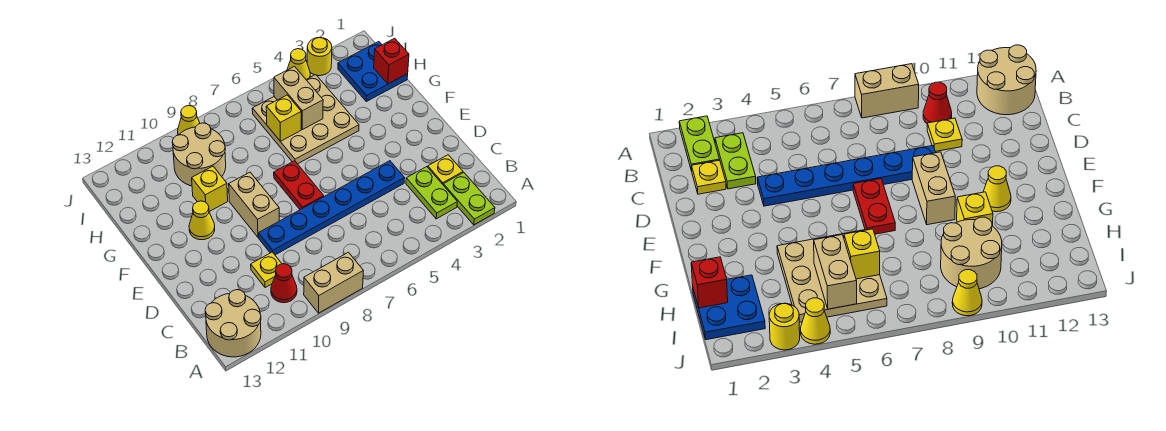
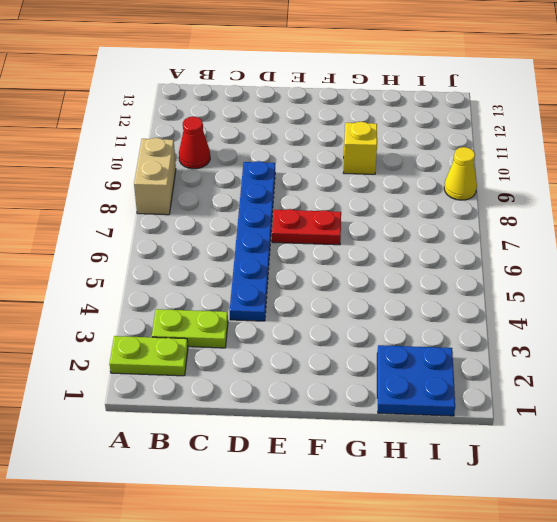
none -> tan round brick A12:B13 level 1
none -> yellow plate C2 level 1
none -> yellow plate C10 level 1

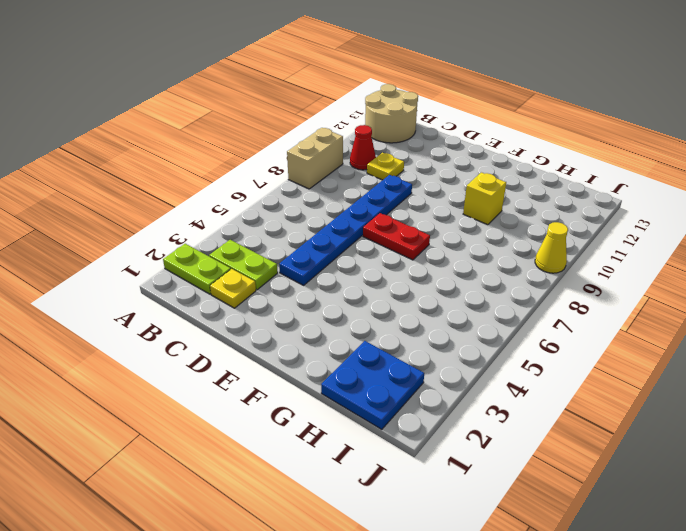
none -> tan brick E9:F9 level 1
none -> yellow cone F11 level 1
none -> tan plate G4:I6 level 1

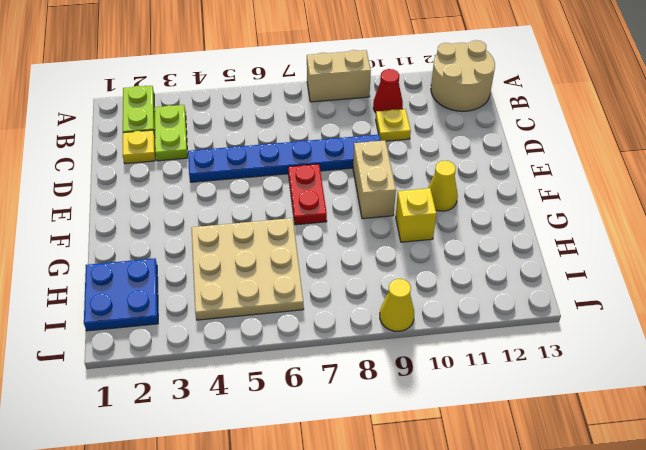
none -> tan round brick H9:I10 level 1
none -> yellow round brick J3 level 1
none -> yellow cone J4 level 1

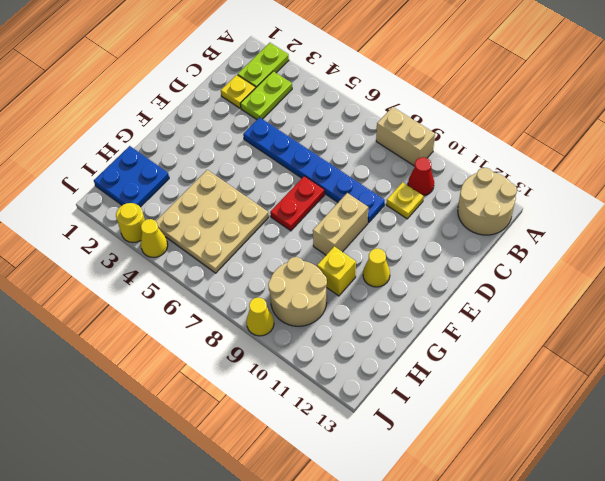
none -> red brick H1 level 2
none -> tan brick H5:I5 level 2
none -> yellow brick H6 level 2

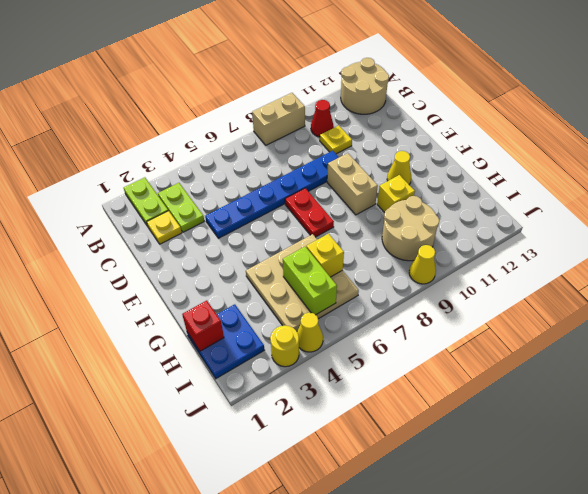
lime brick H5:I5 level 2 -> tan brick H5:I5 level 2

